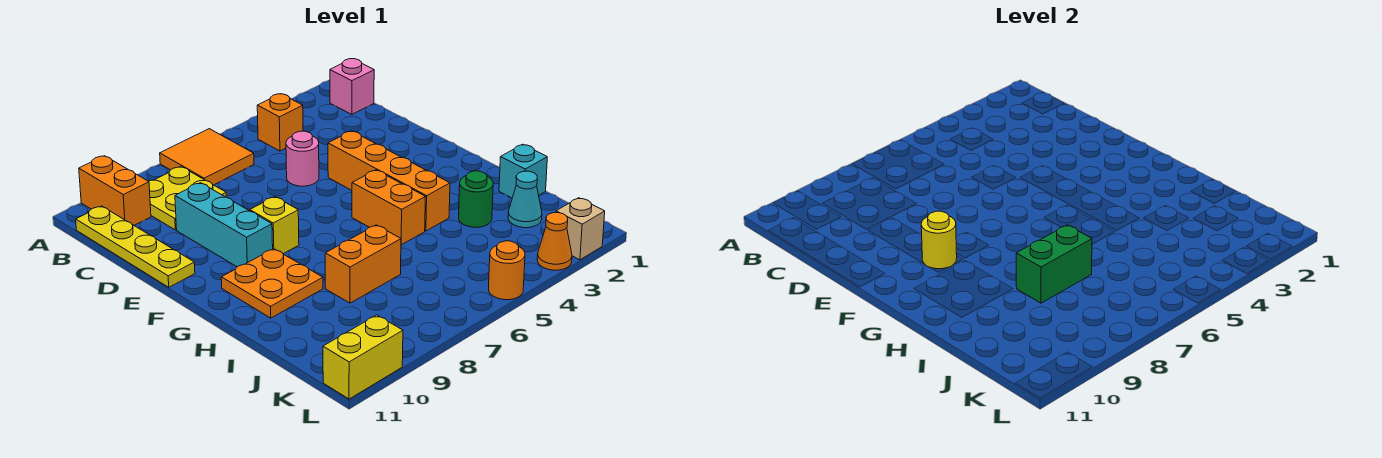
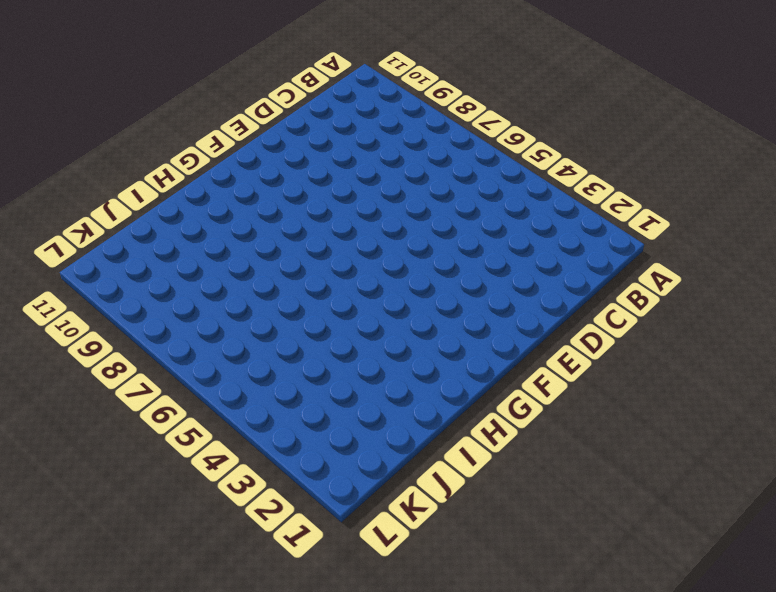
none -> orange tile A6:B7 level 1
none -> orange brick A10:B10 level 1
none -> pink brick B1 level 1

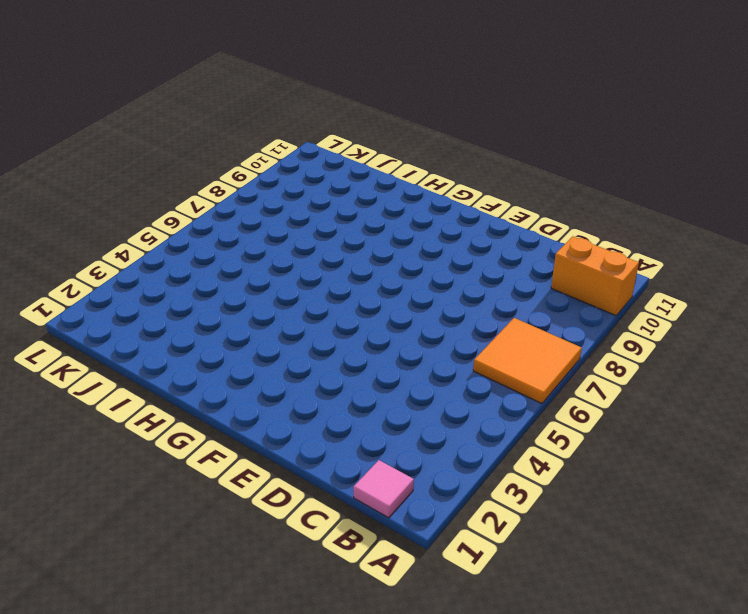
pink tile B1 level 1 -> pink brick B1 level 1
none -> orange brick B4 level 1
none -> yellow plate B8:C9 level 1
none -> yellow plate B11:E11 level 1

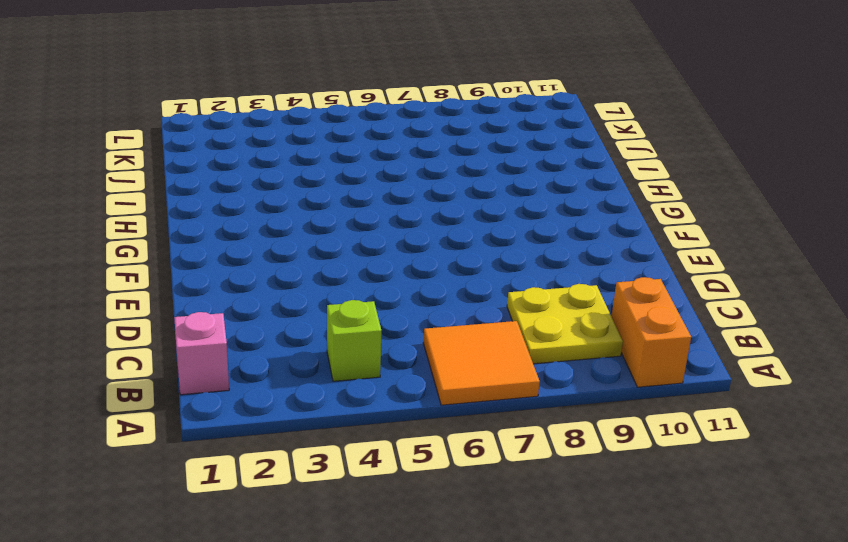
lime brick B4 level 1 -> orange brick B4 level 1
none -> yellow plate B11:E11 level 1
none -> pink round brick D5 level 1
none -> cyan brick D9:F9 level 1

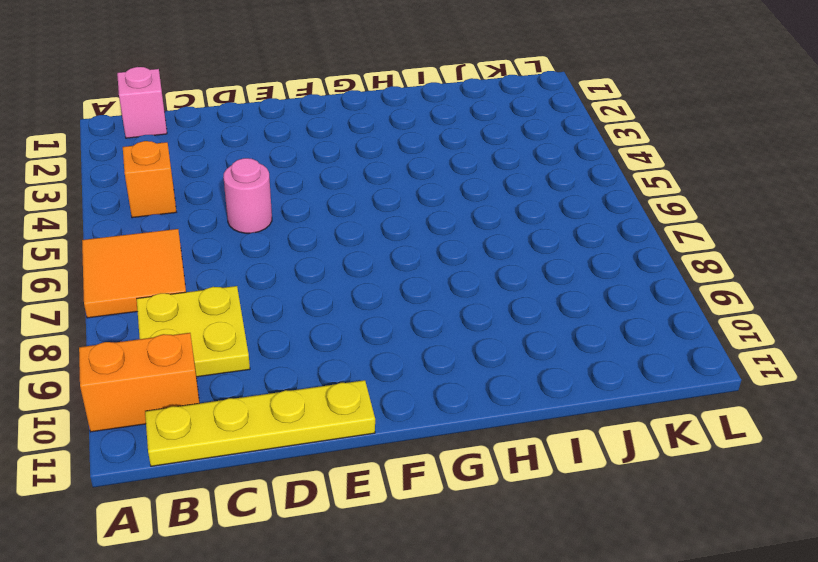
none -> cyan brick D9:F9 level 1
none -> orange brick E4:H4 level 1
none -> yellow brick F8 level 1

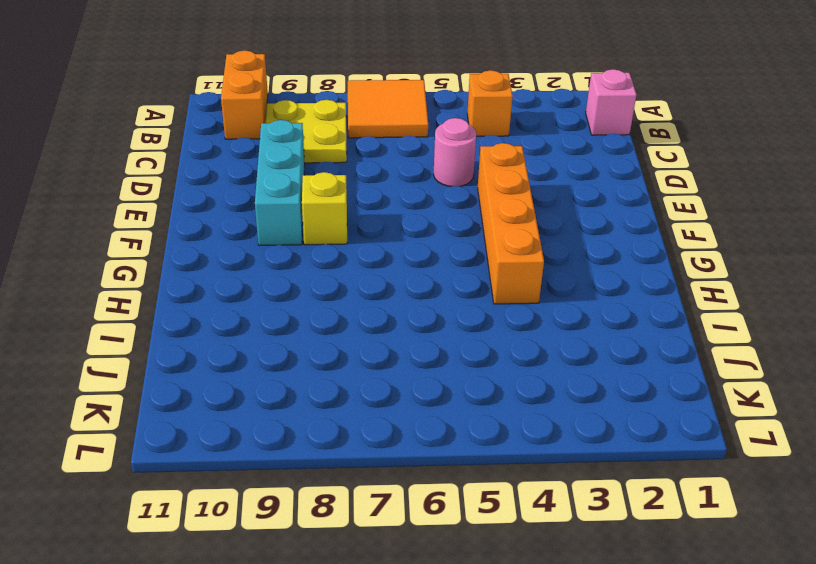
none -> yellow plate B11:E11 level 1
none -> orange brick G5:H5 level 1
none -> orange plate G9:H10 level 1

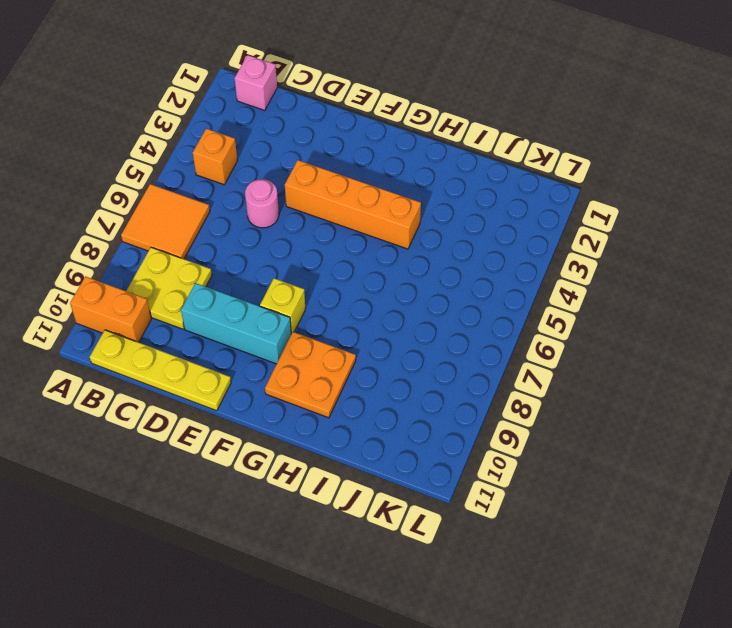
none -> orange brick G5:H5 level 1
none -> cyan brick I1 level 1
none -> green round brick I3 level 1

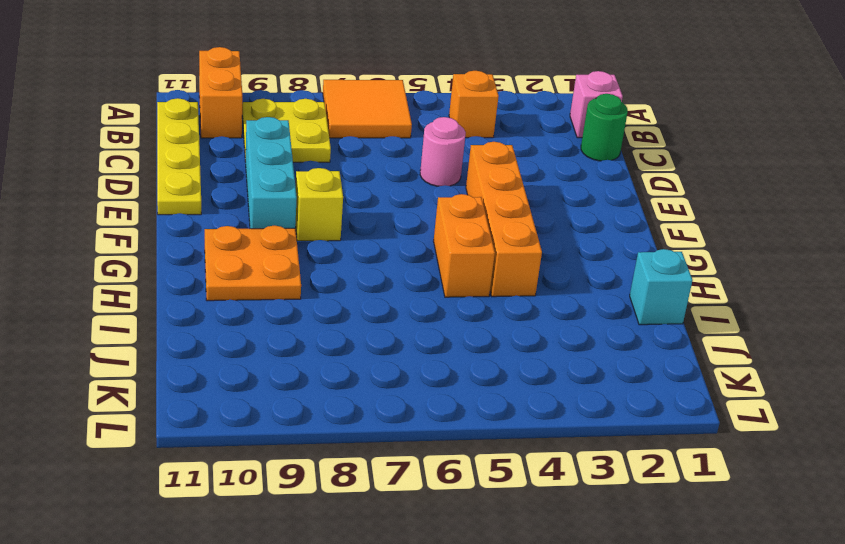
green round brick C1 level 1 -> green round brick I3 level 1
none -> orange brick I7:I8 level 1
none -> cyan cone J2 level 1
none -> tan brick L2 level 1

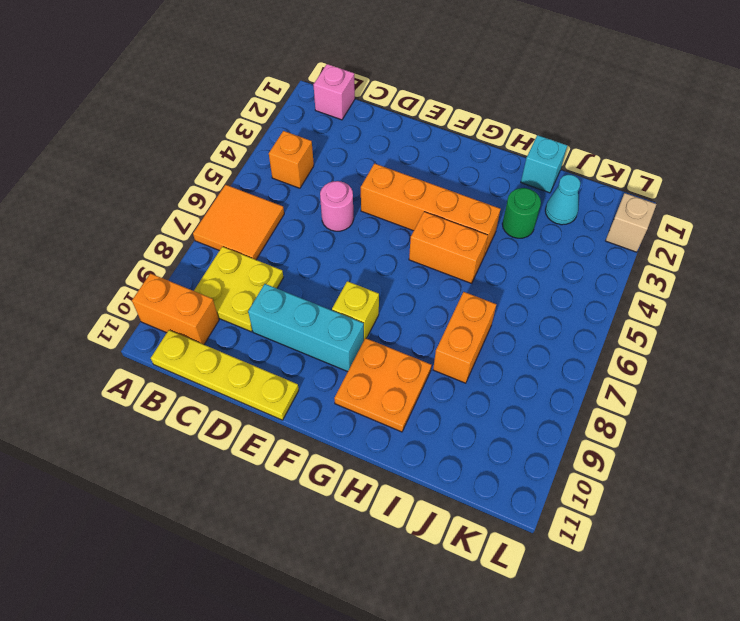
none -> orange cone L3 level 1
none -> orange round brick L5 level 1
none -> yellow brick L10:L11 level 1

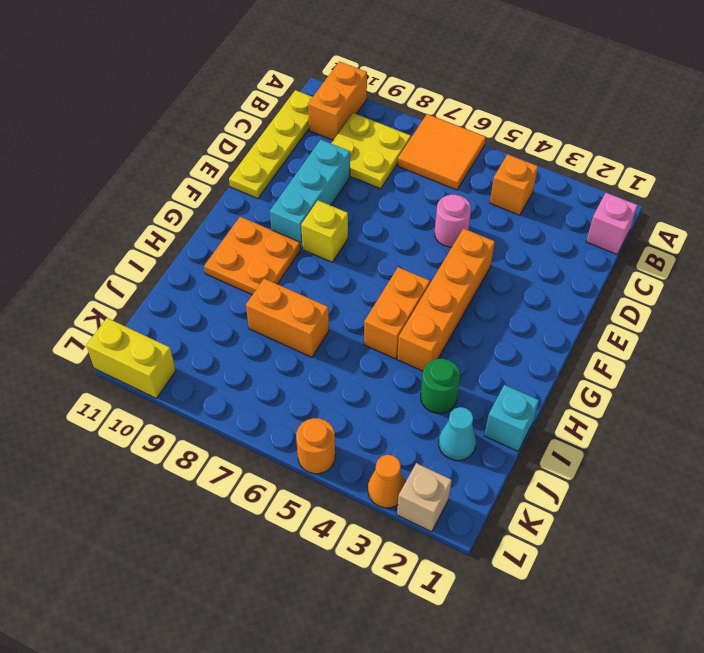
none -> yellow round brick F9 level 2
none -> green brick I7:I8 level 2

